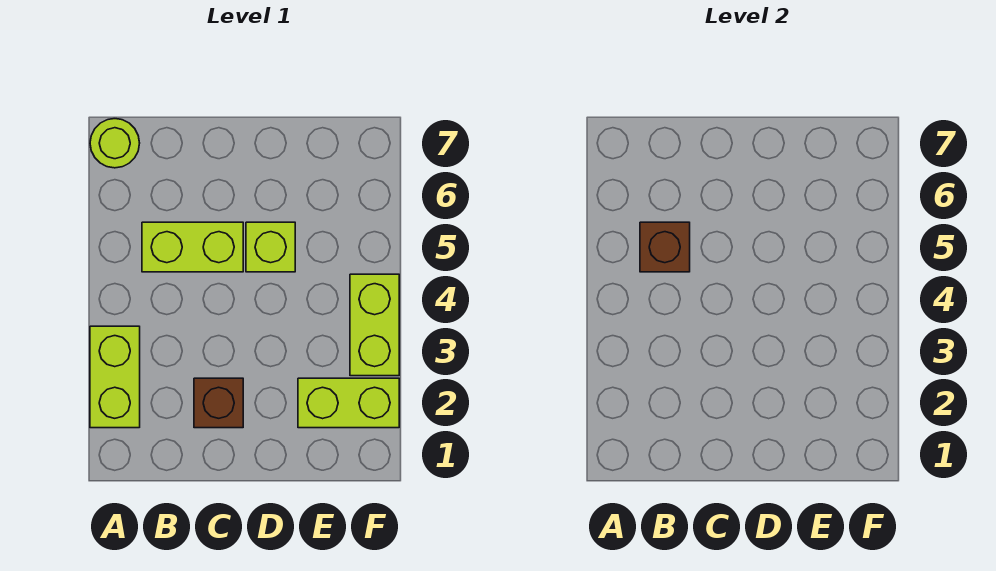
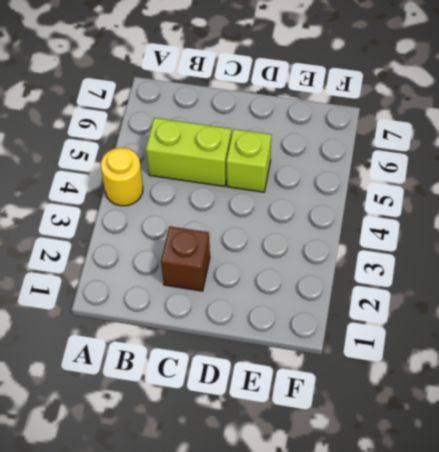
yellow round brick A4 level 1 -> none
none -> lime brick A2:A3 level 1
none -> lime round brick A7 level 1

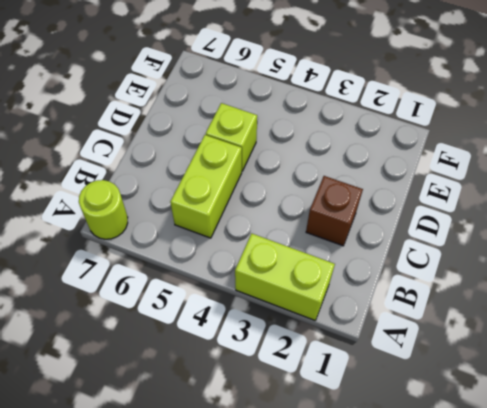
none -> lime brick E2:F2 level 1
none -> lime brick F3:F4 level 1

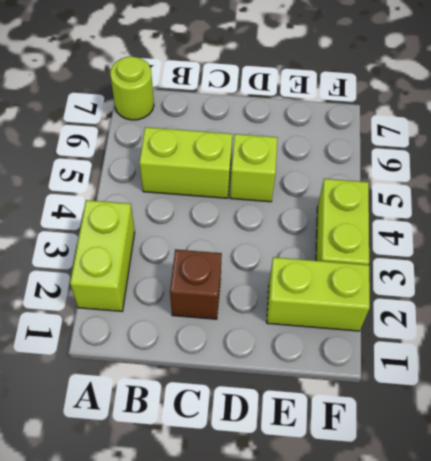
none -> brown brick B5 level 2

